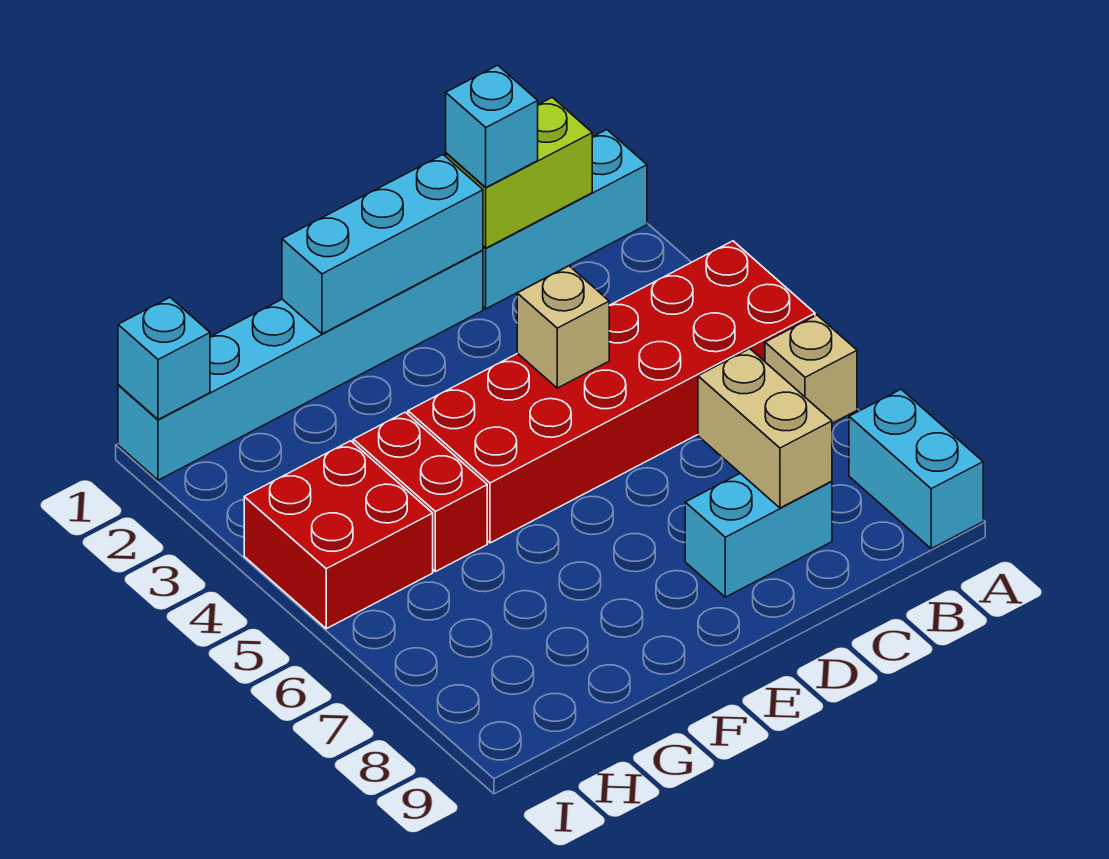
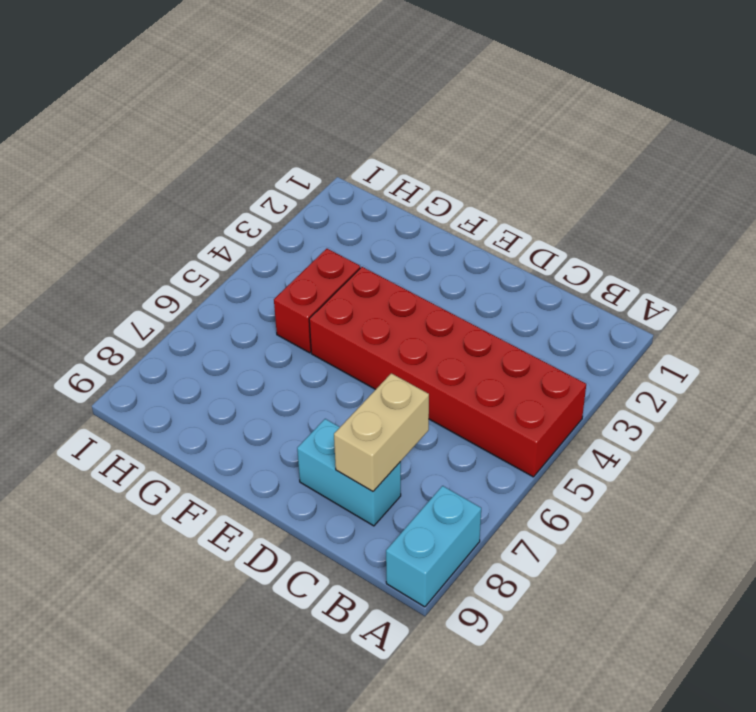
none -> cyan brick A1:C1 level 1
none -> tan brick A6 level 1
none -> cyan brick D1:I1 level 1

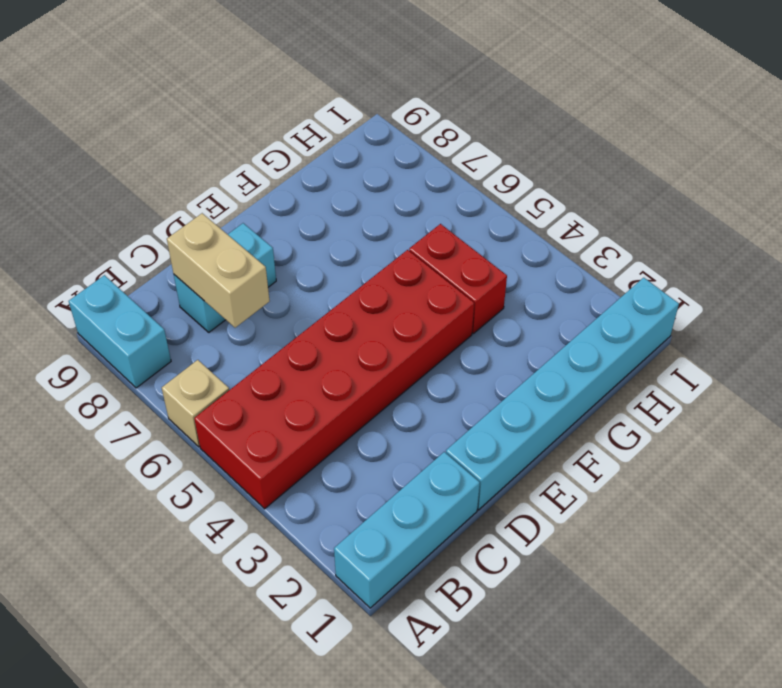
none -> red brick H4:I5 level 1
none -> lime brick B1:C1 level 2
none -> cyan brick D1:F1 level 2

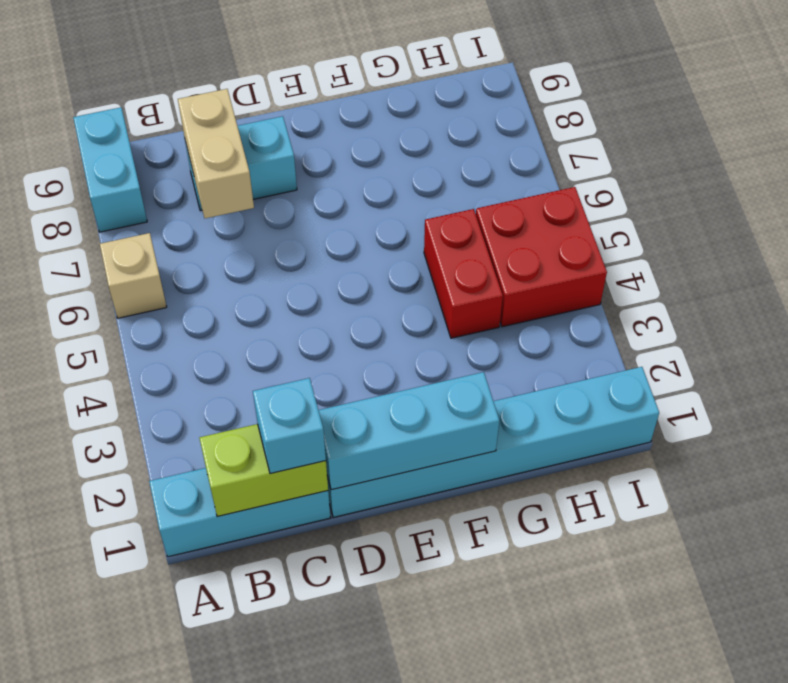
none -> red brick A4:F5 level 1
none -> tan brick D4 level 2
none -> cyan brick I1 level 2

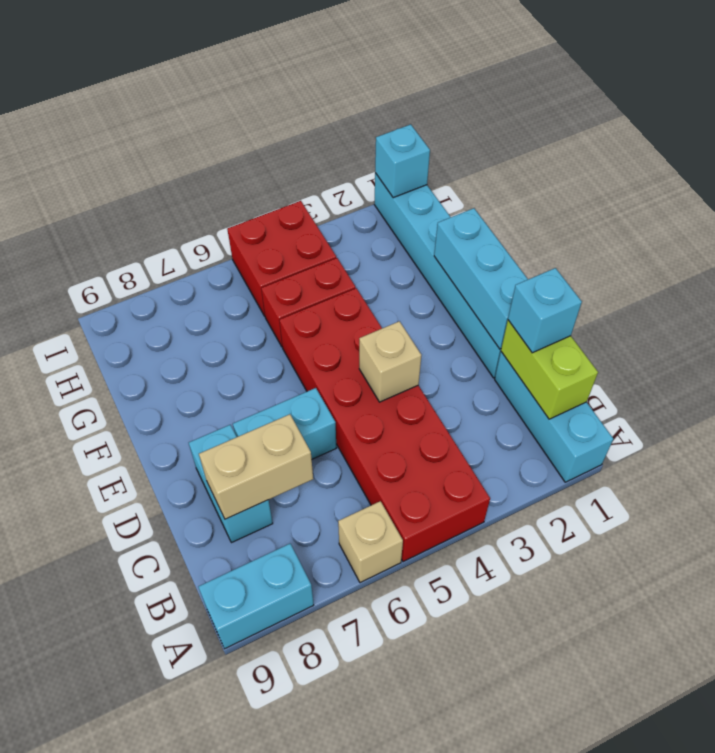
cyan brick D6:D7 level 1 -> none

